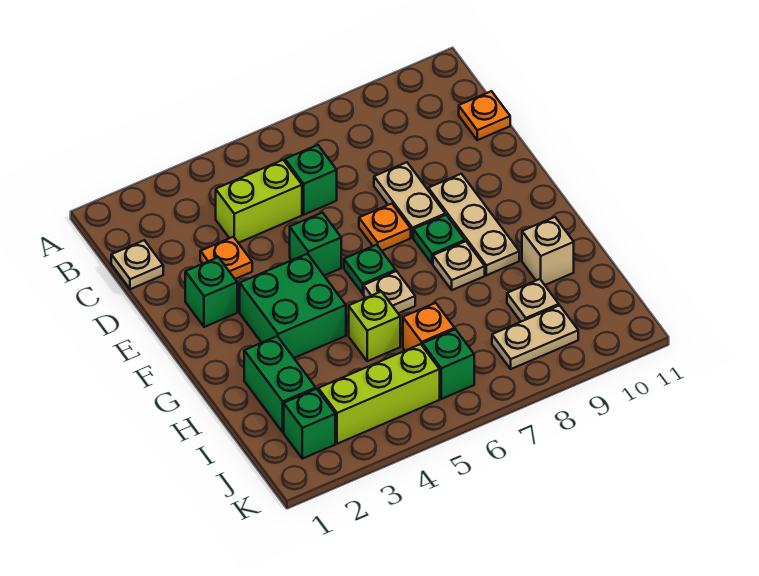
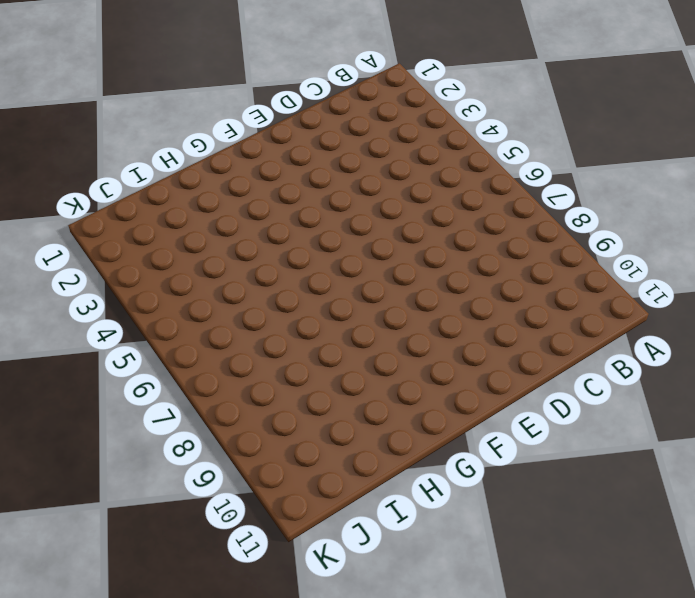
none -> tan plate C1 level 1
none -> lime brick C4:C5 level 1
none -> green brick C6 level 1

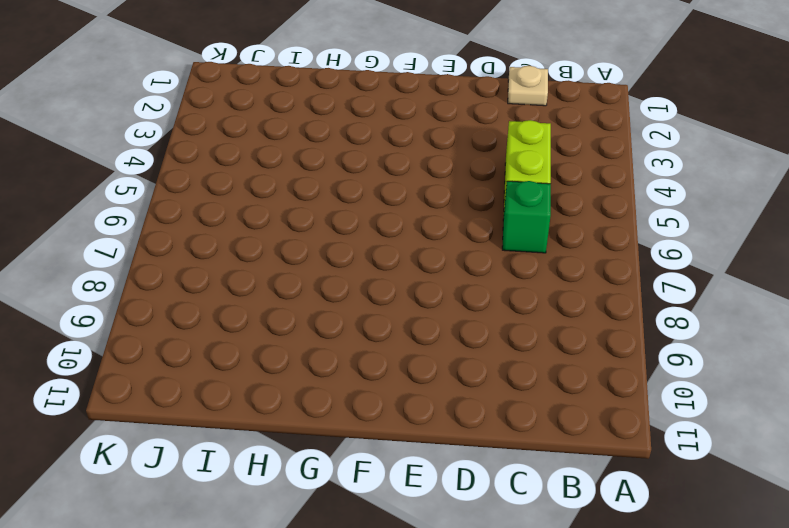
none -> orange plate C11 level 1
none -> orange plate D3 level 1
none -> tan plate D8:E8 level 1

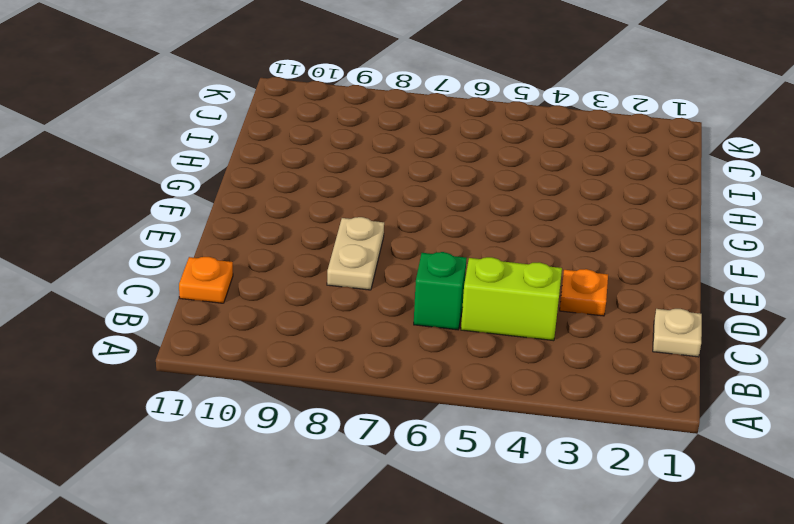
none -> green brick E2 level 1
none -> green brick E5 level 1
none -> orange plate E7 level 1

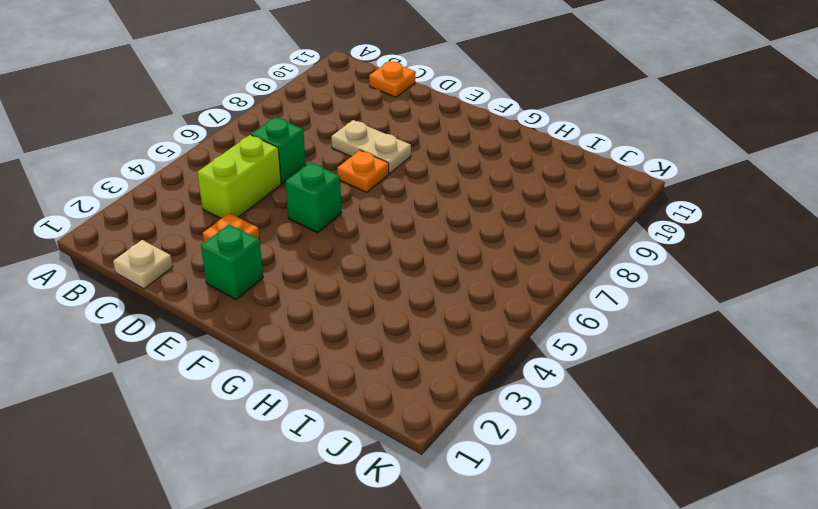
none -> tan plate E9:G9 level 1
none -> green brick F3:G4 level 1
none -> green plate F6 level 1

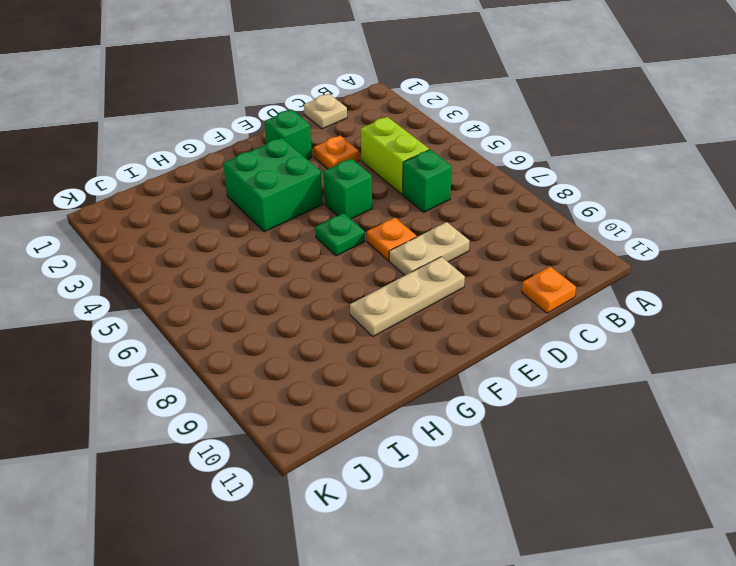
none -> green plate F8 level 1
none -> tan plate G6 level 1
none -> tan plate G8 level 1

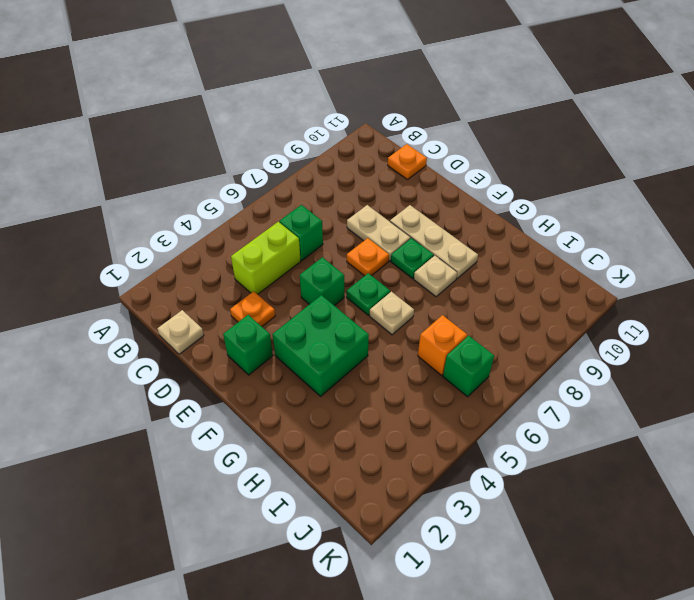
none -> green brick H2:I2 level 1
none -> lime brick H5 level 1
none -> tan brick H10 level 1

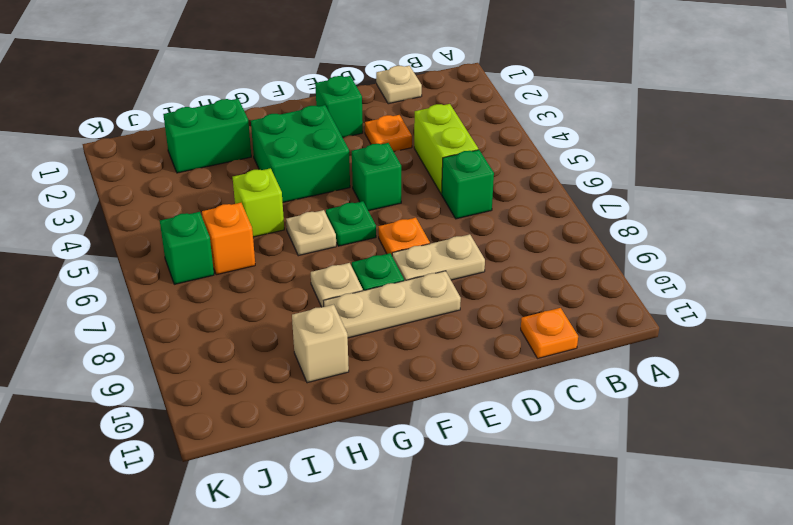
none -> tan plate I9 level 1
none -> green brick J2 level 1
none -> lime brick J3:J5 level 1

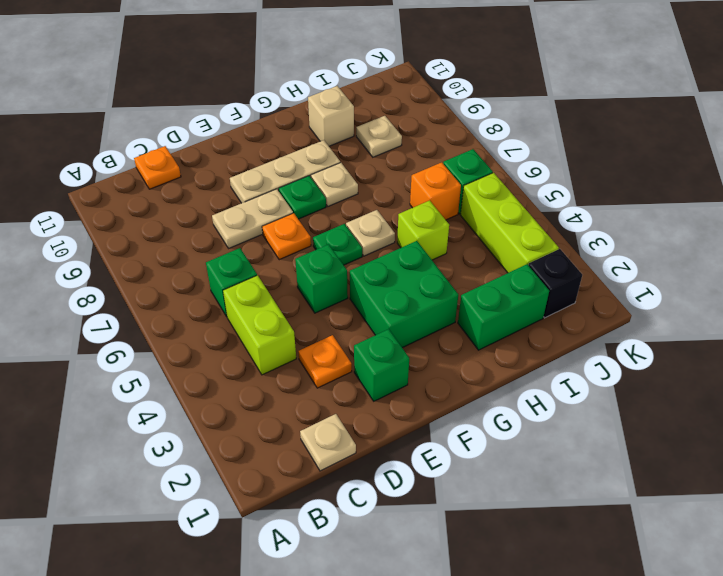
black brick J2 level 1 -> green brick J2 level 1
none -> tan plate J8:J9 level 1

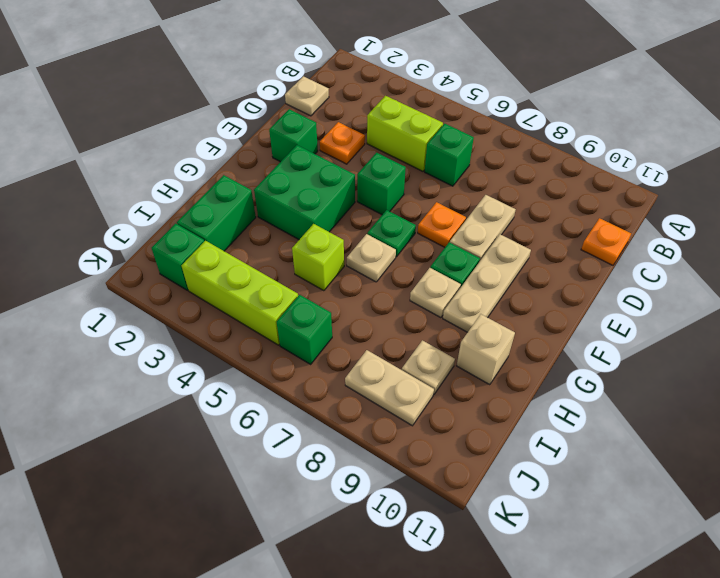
none -> orange brick I6 level 1

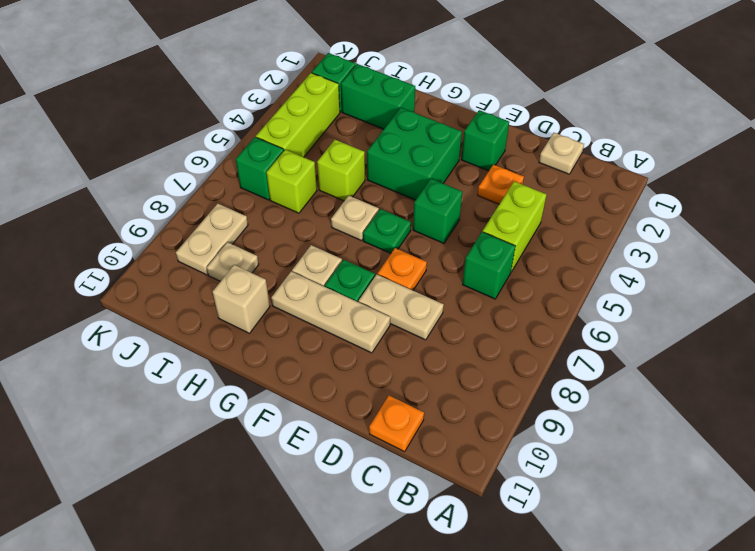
lime brick I6 level 1 -> orange brick I6 level 1

